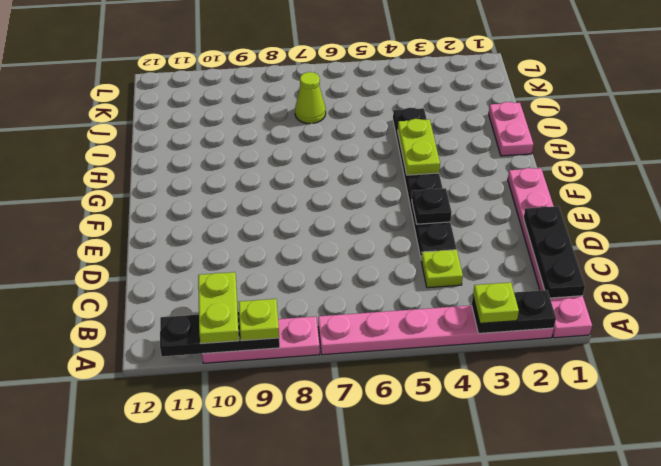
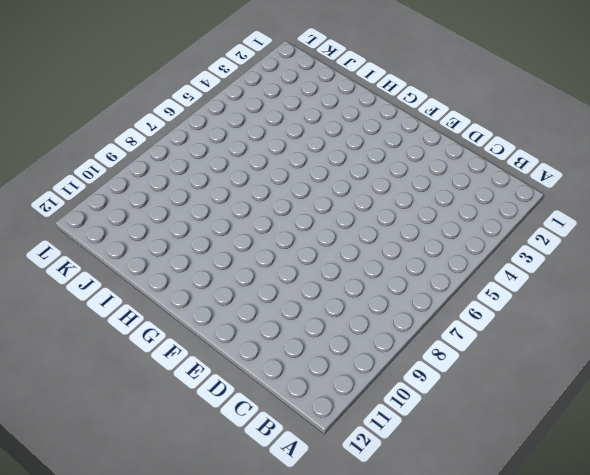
none -> pink plate A1:F1 level 1
none -> pink plate A2:A7 level 1
none -> pink plate A8:A10 level 1

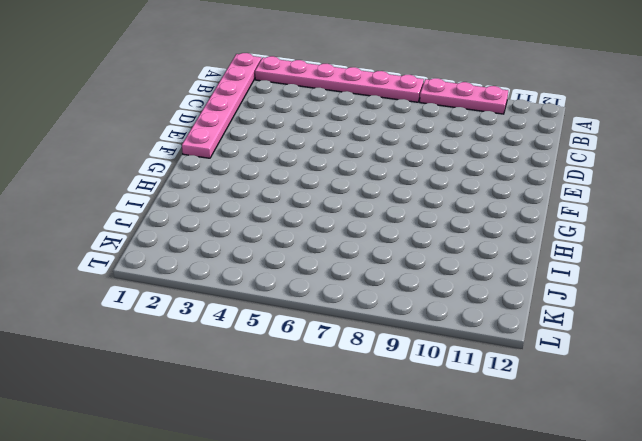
none -> lime plate C4 level 1
none -> black plate D4:I4 level 1
none -> pink plate H1:I1 level 1

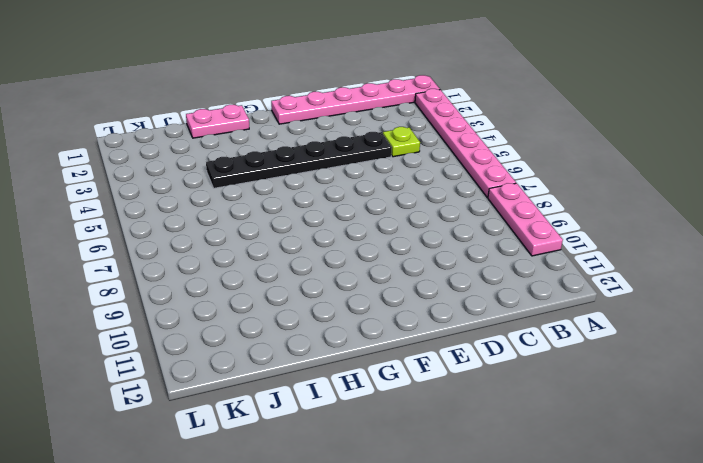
none -> lime cone J7 level 1
none -> black plate A2:A3 level 2
none -> black plate A9:A11 level 2

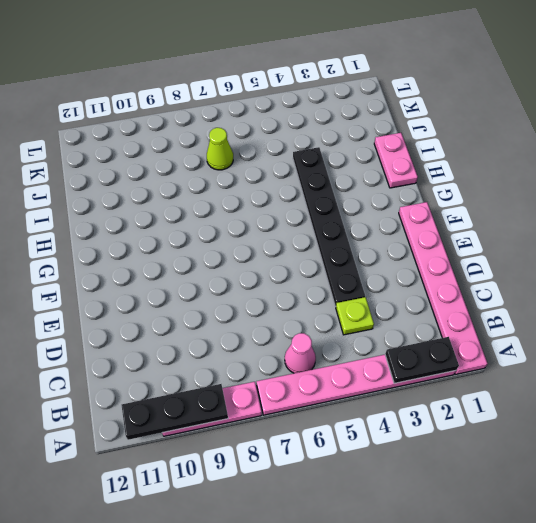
pink cone B6 level 1 -> none
none -> black plate B1:D1 level 2
none -> black plate E4 level 2
none -> lime plate G4:H4 level 2

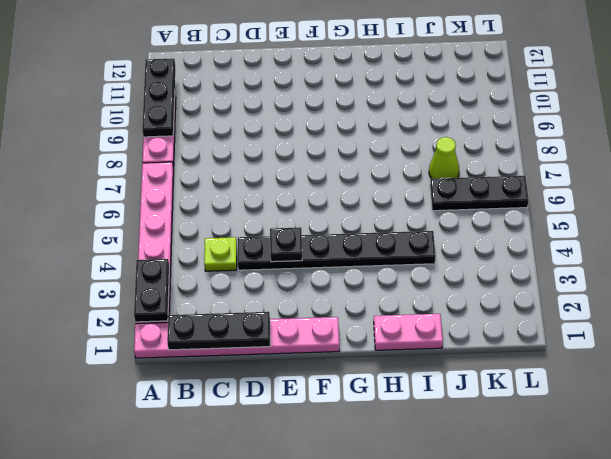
black plate J6:L6 level 1 -> none
none -> lime plate G4:H4 level 2
none -> lime plate A3 level 3
none -> lime plate A9 level 3

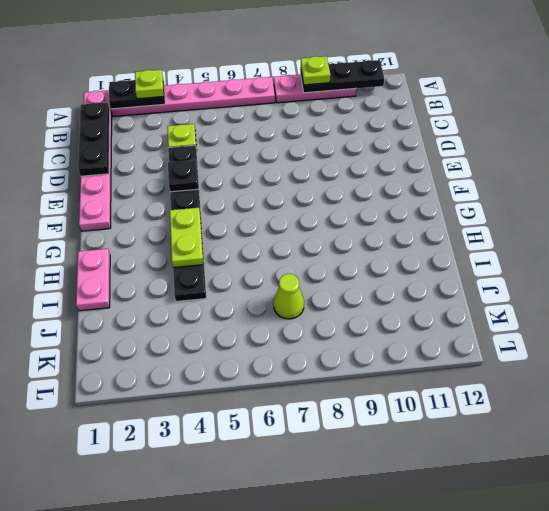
none -> lime plate A10:B10 level 3

